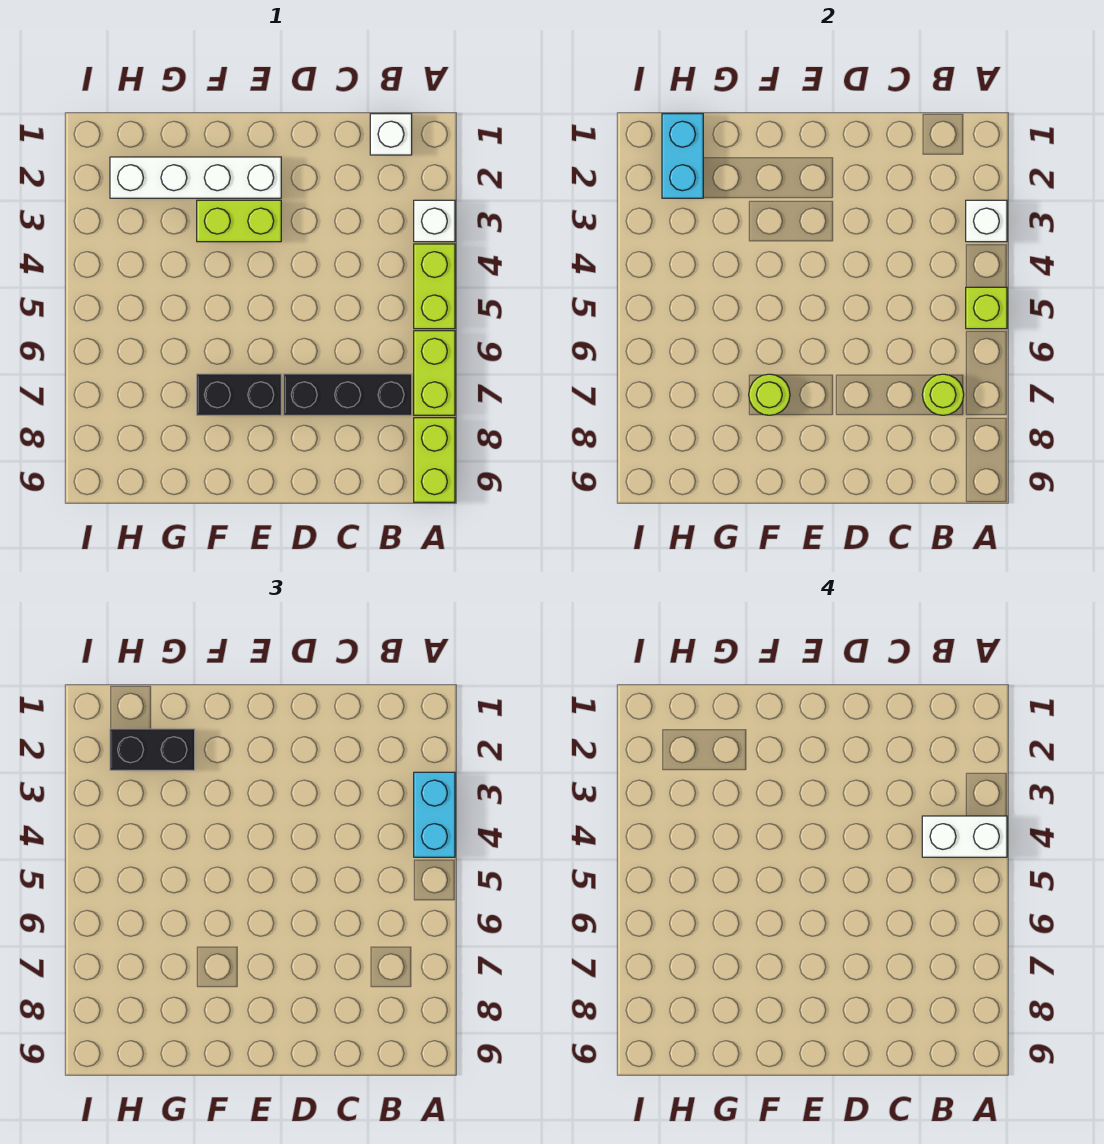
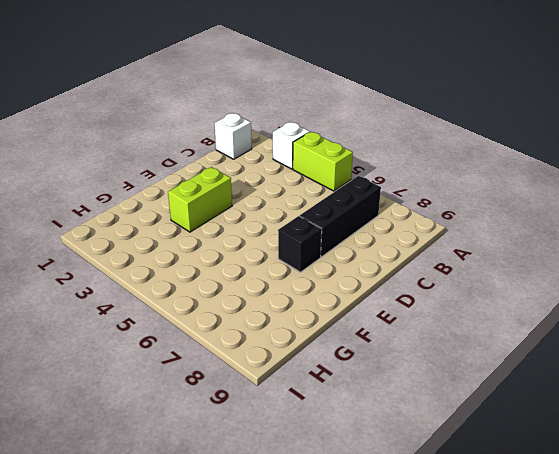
black brick E7 level 1 -> black brick E7:F7 level 1
none -> lime brick A6:A7 level 1
none -> lime brick A8:A9 level 1
none -> white brick E2:H2 level 1

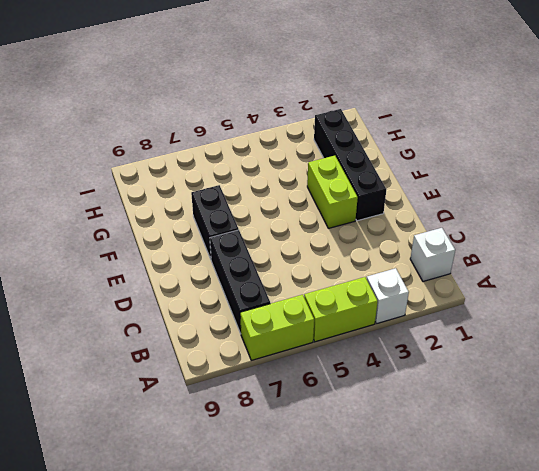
black brick E2:H2 level 1 -> white brick E2:H2 level 1
none -> lime brick A8:A9 level 1
none -> white brick A3 level 2
none -> lime brick A5 level 2

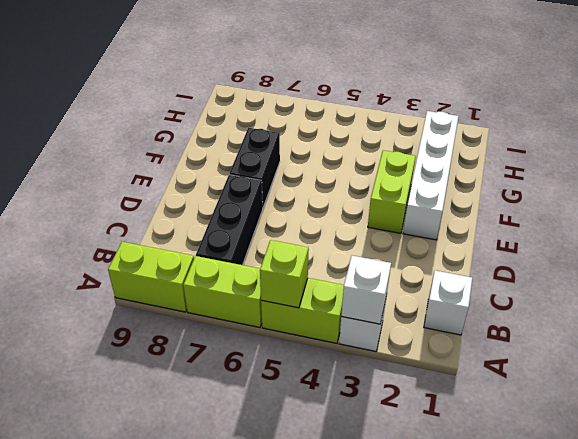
none -> lime round brick B7 level 2
none -> lime round brick F7 level 2
none -> cyan brick H1:H2 level 2

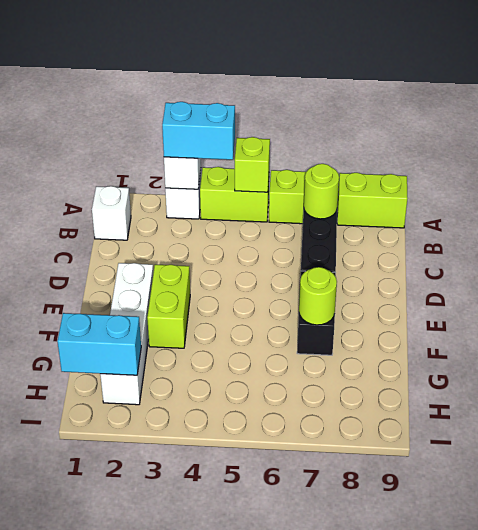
none -> black brick G2:H2 level 3
none -> white brick A4:B4 level 4

